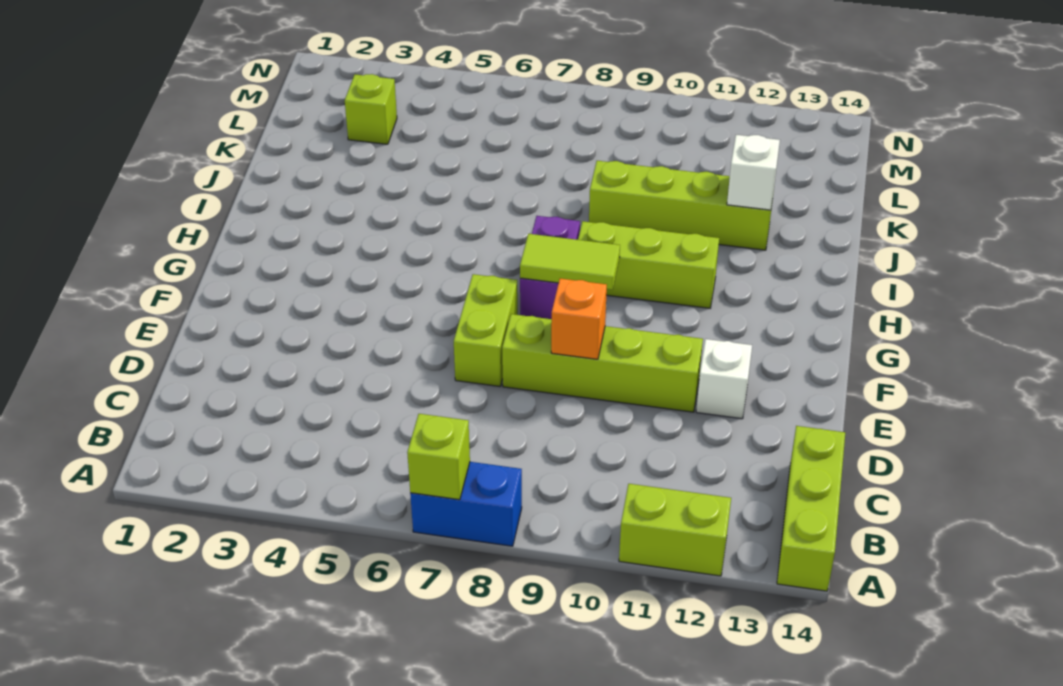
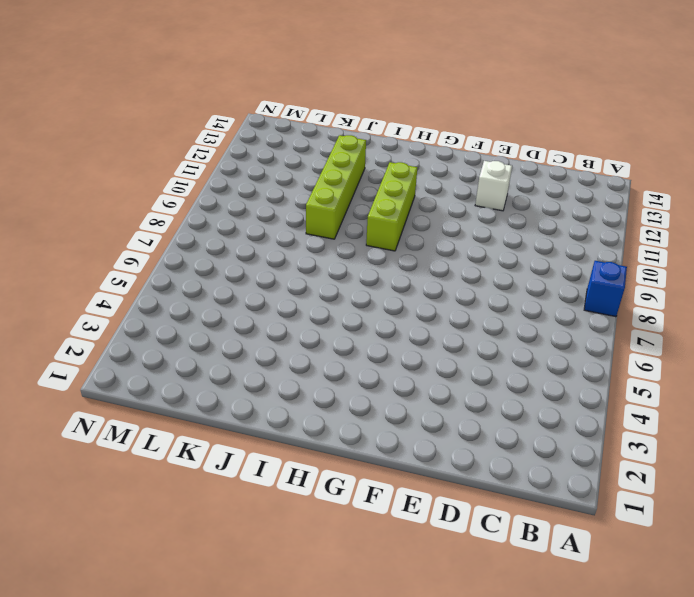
blue brick A8 level 1 -> blue brick A7:A8 level 1
none -> lime brick A11:A12 level 1
none -> lime brick A14:C14 level 1
none -> lime brick E7:F7 level 1

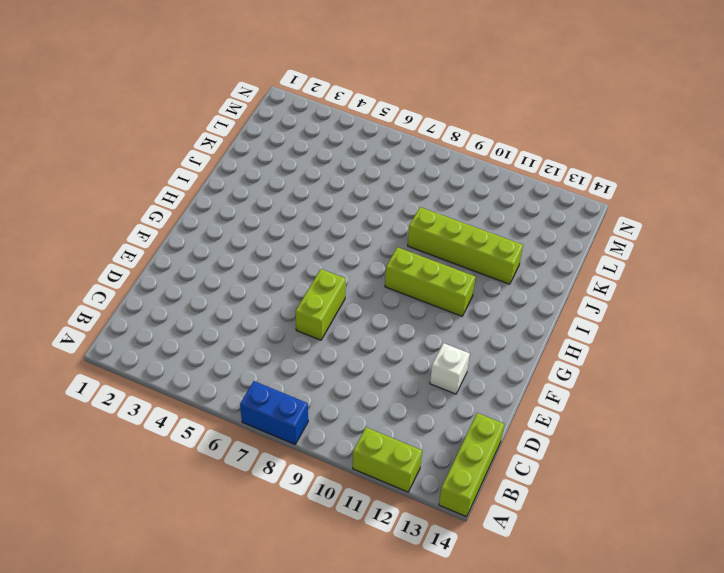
none -> lime brick E8:E11 level 1
none -> purple brick G8:H8 level 1
none -> lime brick L3 level 1

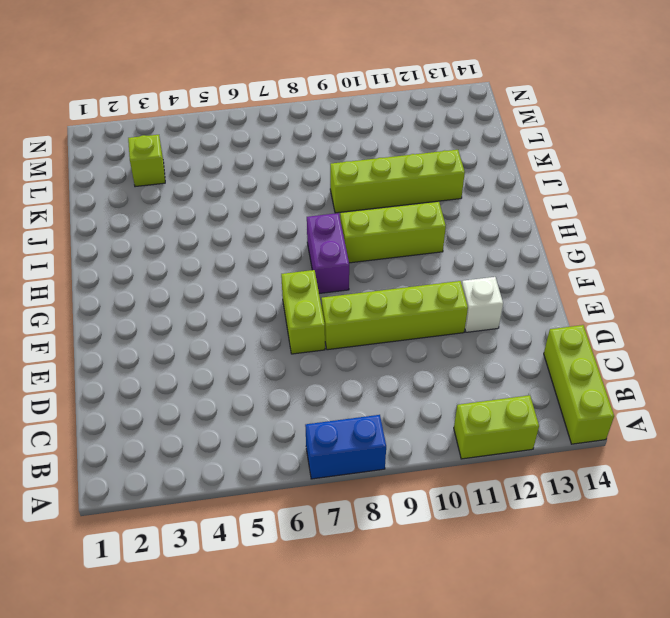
none -> lime brick A7 level 2
none -> orange brick E9 level 2
none -> lime tile G8:G9 level 2

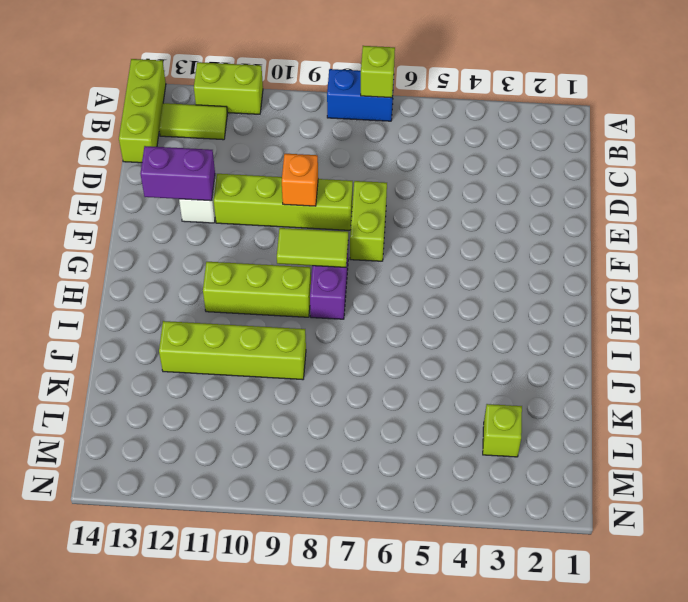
lime tile B12:B13 level 1 -> none
purple brick E12:E13 level 2 -> none
none -> white brick J12 level 2

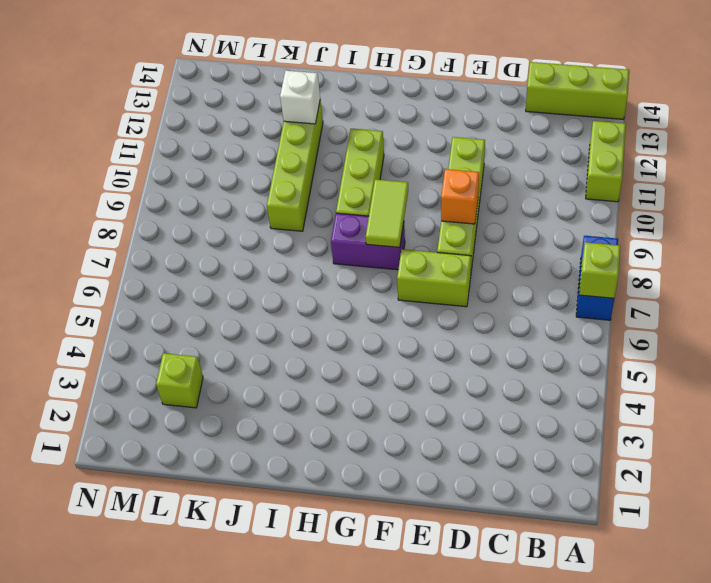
none -> white brick E12 level 1

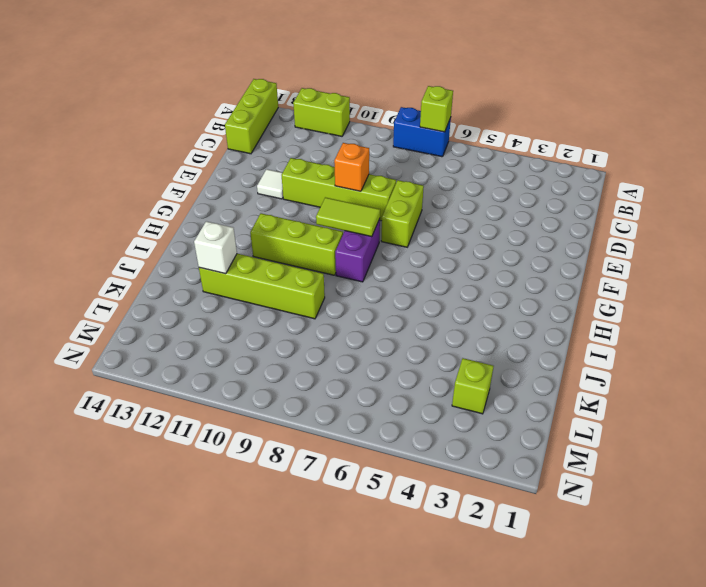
white tile E12 level 1 -> white brick E12 level 1

